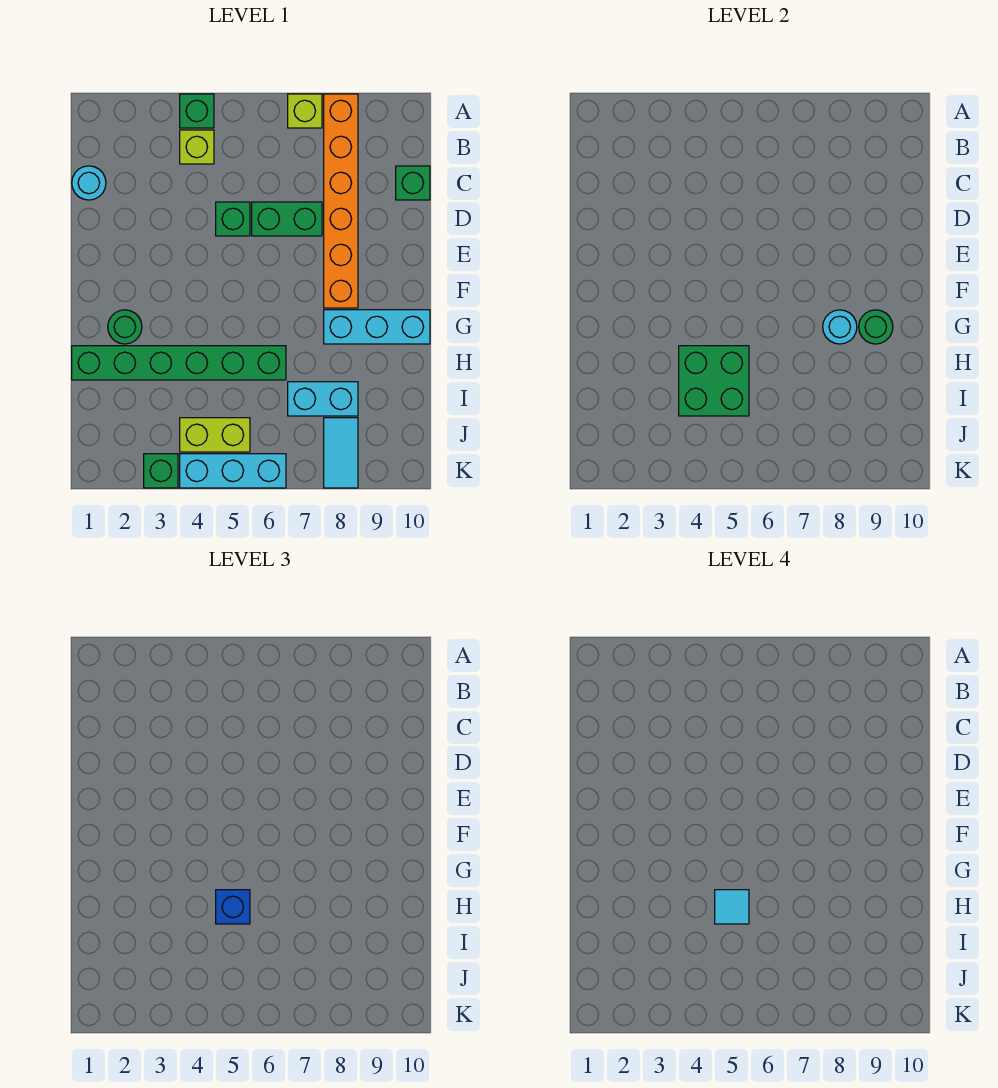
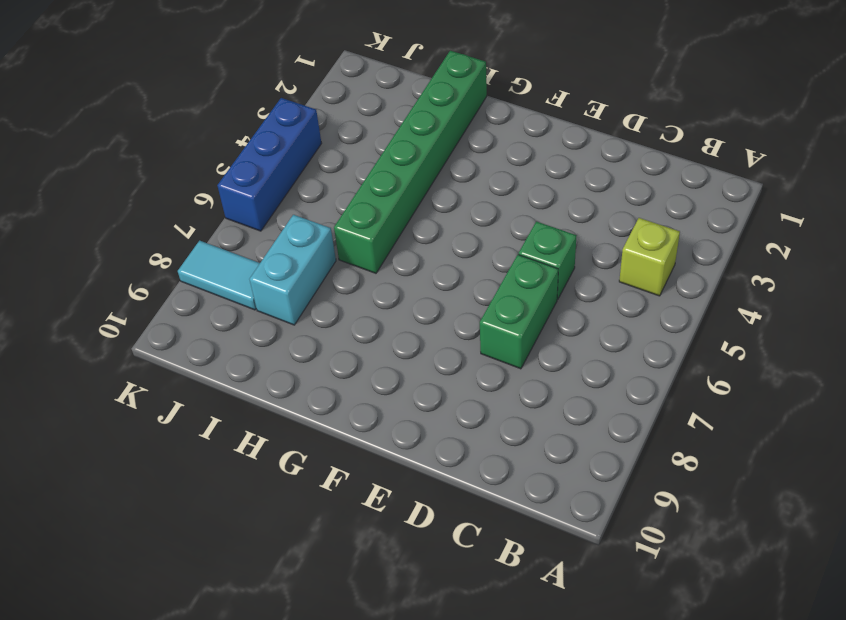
blue brick K4:K6 level 1 -> cyan brick K4:K6 level 1
none -> green brick A4 level 1
none -> lime brick A7 level 1
none -> orange brick A8:F8 level 1

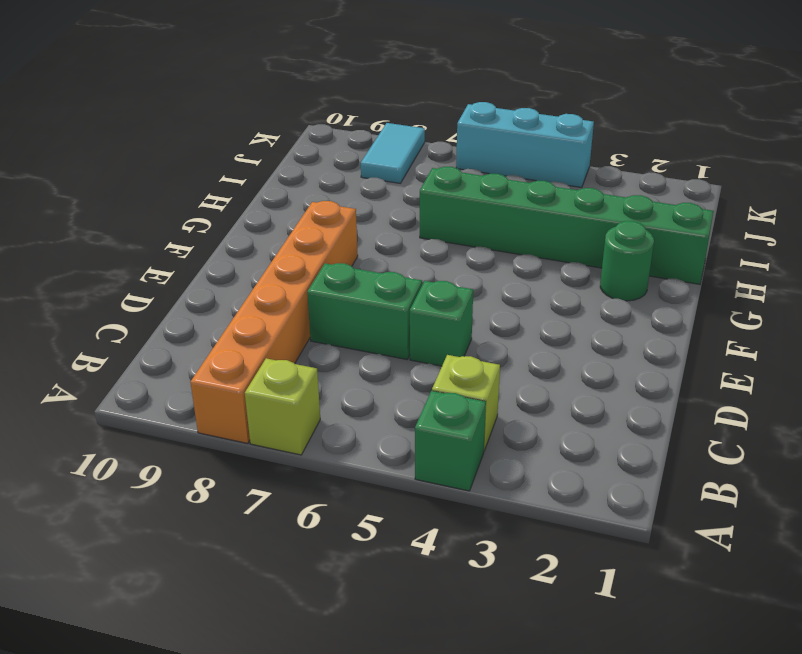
none -> cyan round brick C1 level 1
none -> green brick C10 level 1
none -> cyan brick G8:G10 level 1

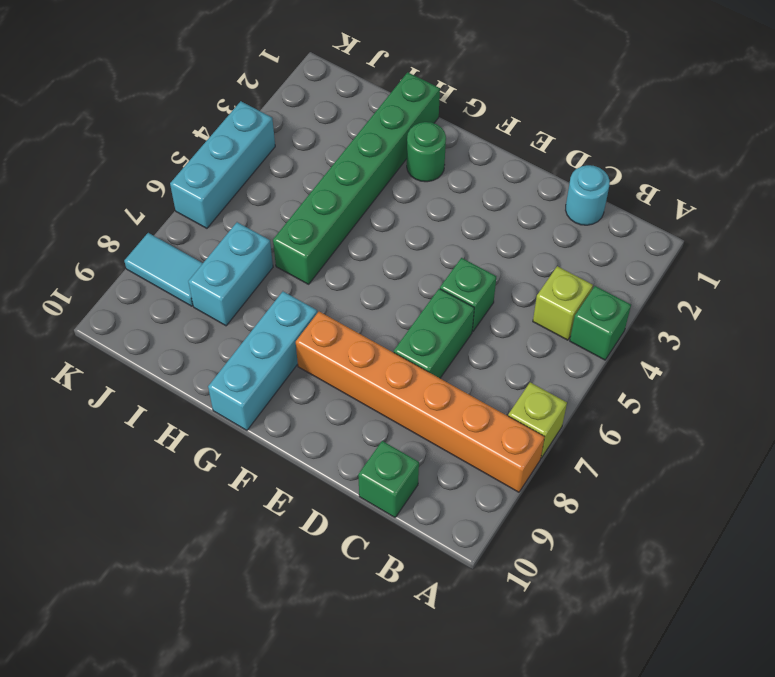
none -> lime brick J4:J5 level 1
none -> green brick K3 level 1
none -> cyan round brick G8 level 2

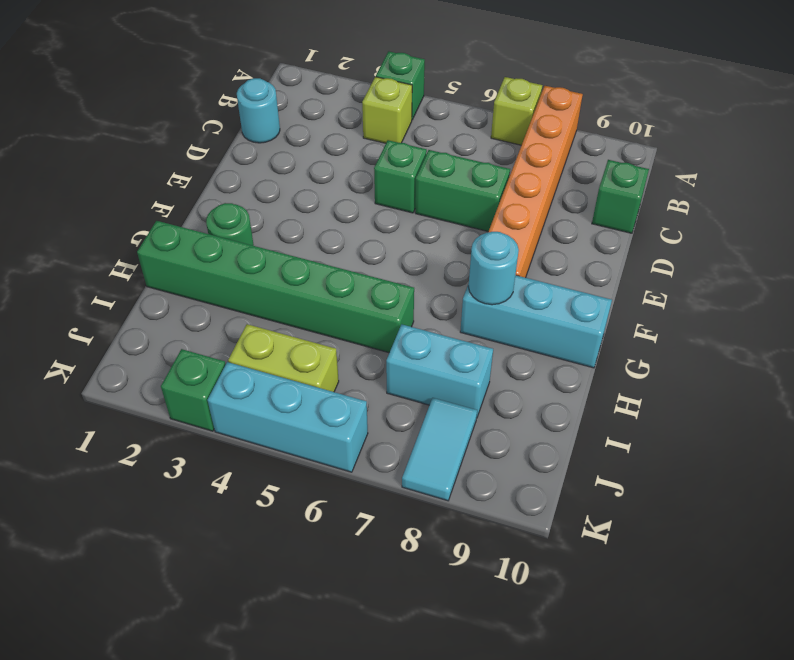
none -> green round brick G9 level 2
none -> green brick H4:I5 level 2
none -> blue brick H5 level 3

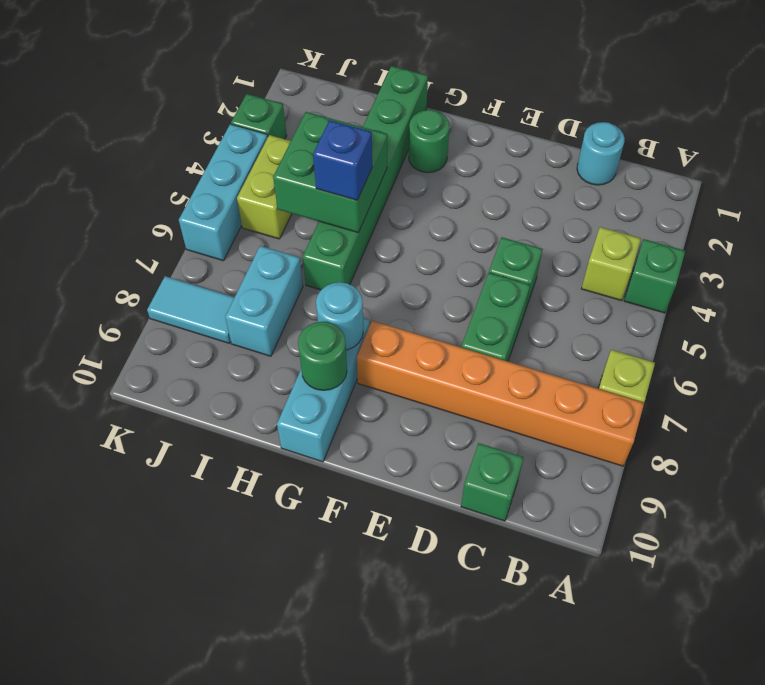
none -> cyan tile H5 level 4

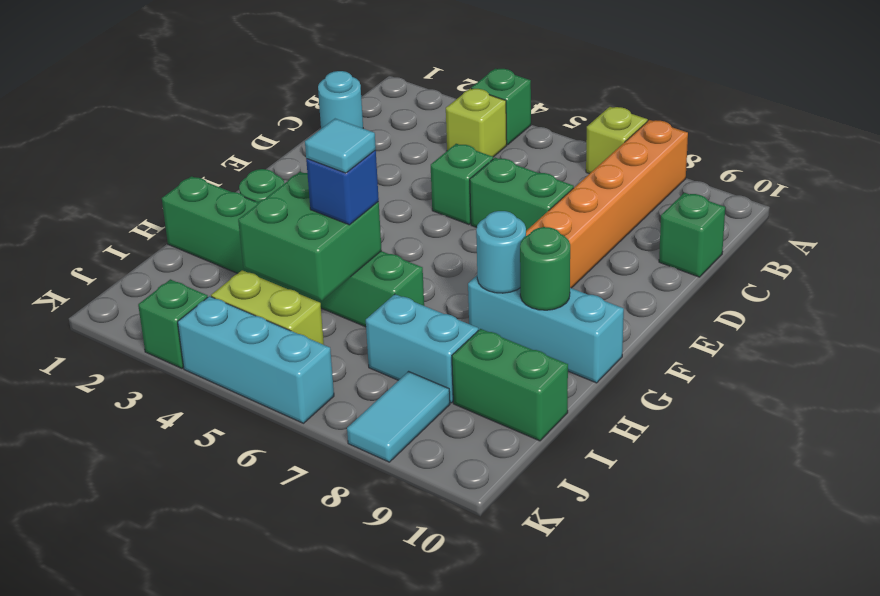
green brick I9:I10 level 1 -> none

